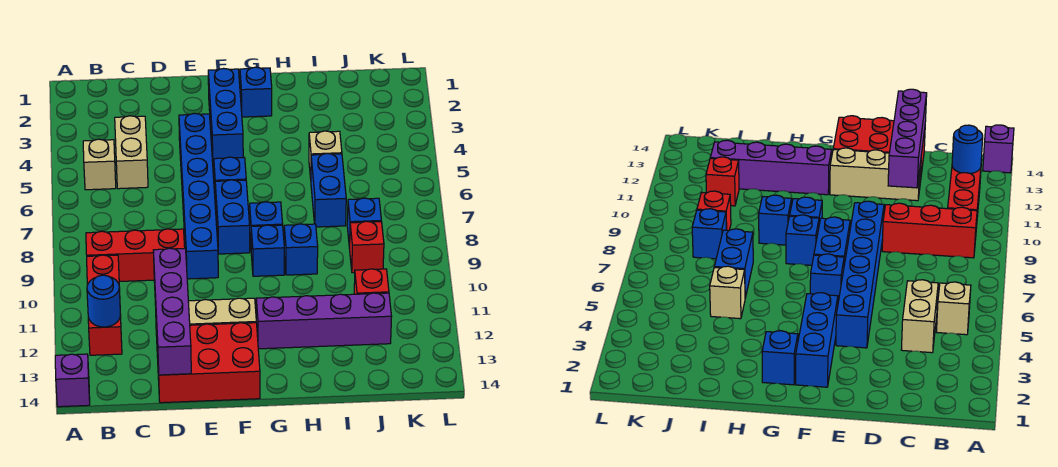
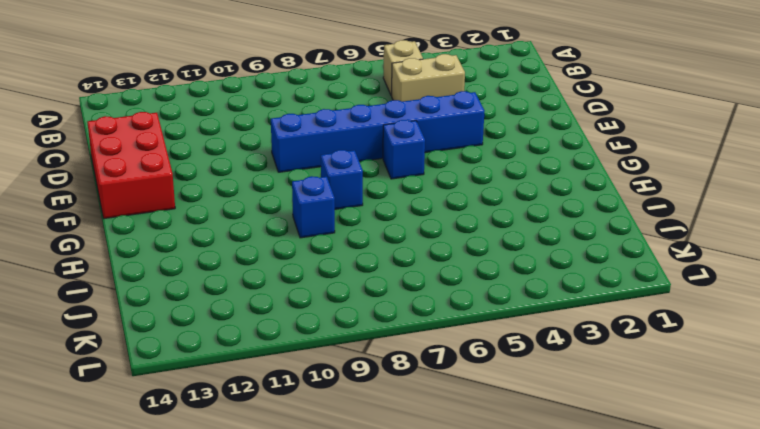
none -> purple brick A14 level 1
none -> red brick B9:D9 level 1
none -> red brick B10:B12 level 1

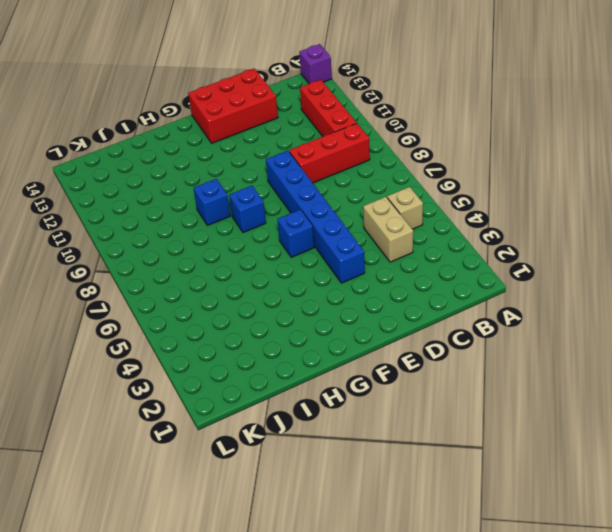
none -> tan brick D12:F12 level 1
none -> blue brick F2:F4 level 1
none -> blue brick F7:F8 level 1

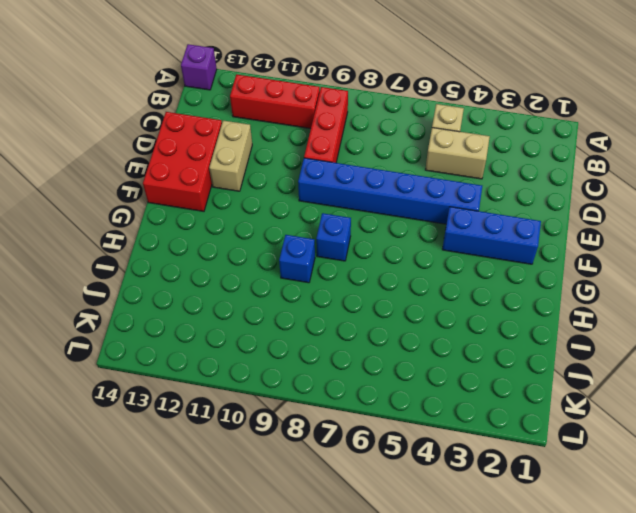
tan brick D12:E12 level 1 -> tan brick D12:F12 level 1
none -> blue brick F6 level 1
none -> blue brick F7:F8 level 1
none -> blue brick G2 level 1

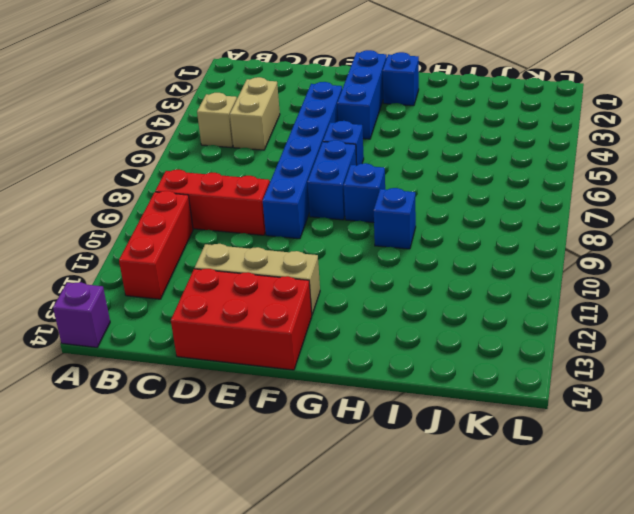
none -> blue brick G9 level 1
none -> purple brick G12:J12 level 1
none -> tan brick I5 level 1

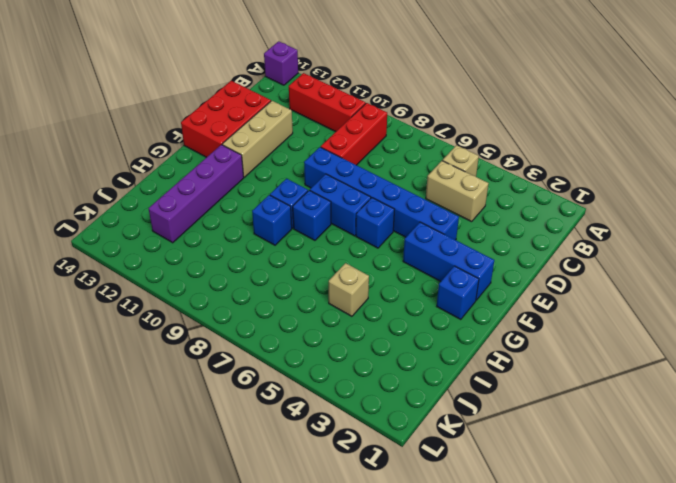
none -> blue brick I6:I7 level 1
none -> blue brick J8 level 1
none -> red brick J9 level 1

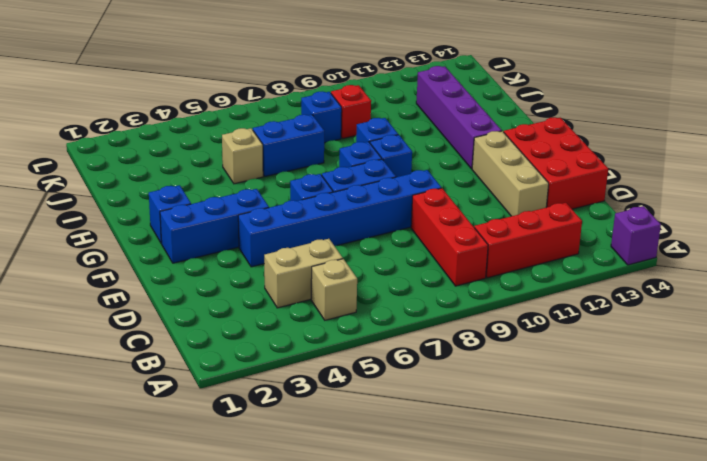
none -> red brick J11 level 1
none -> blue round brick B12 level 2
none -> purple brick D11:D14 level 2

